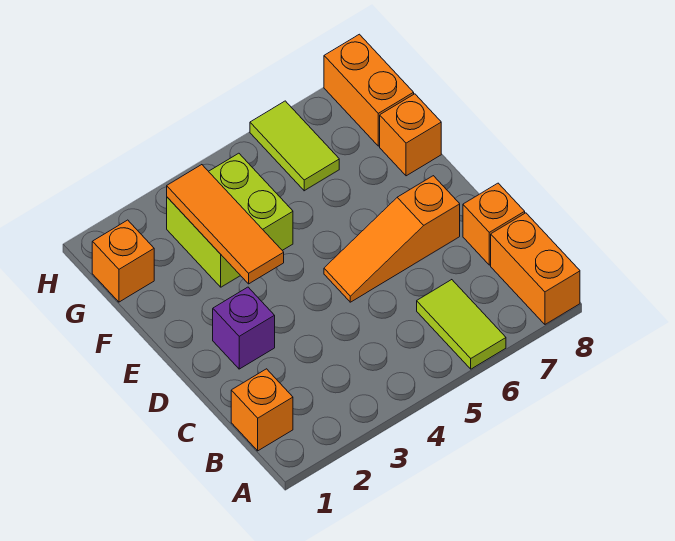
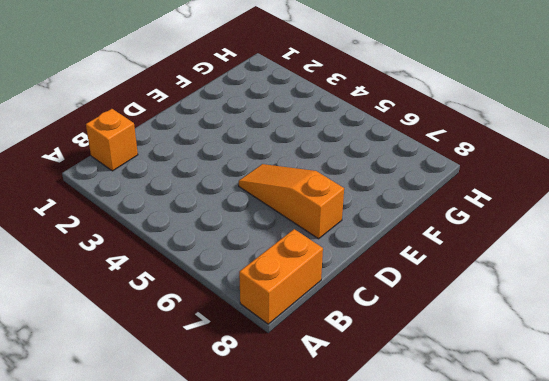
none -> lime tile A6:B6 level 1
none -> orange brick C8 level 1
none -> purple brick D2 level 1

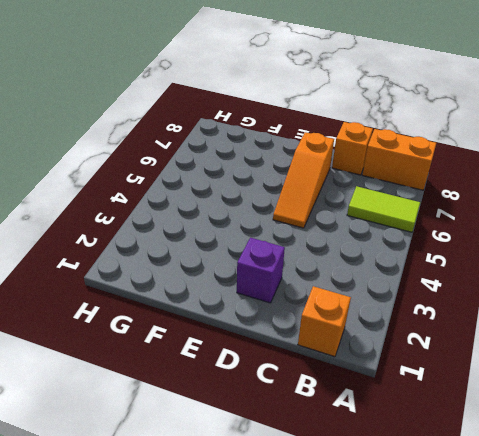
none -> lime brick F3:G4 level 1
none -> orange brick F8 level 1
none -> orange brick G1 level 1

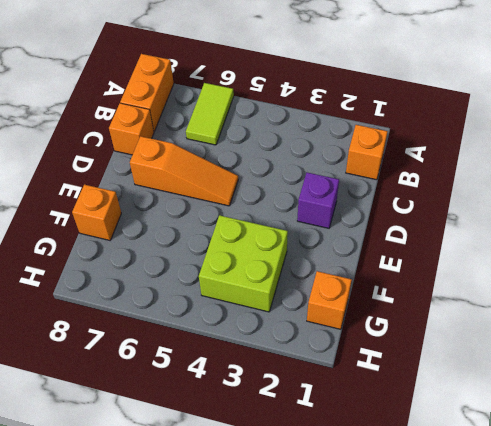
none -> lime tile G6:H6 level 1
none -> orange brick G8:H8 level 1
none -> orange tile E3:G3 level 2

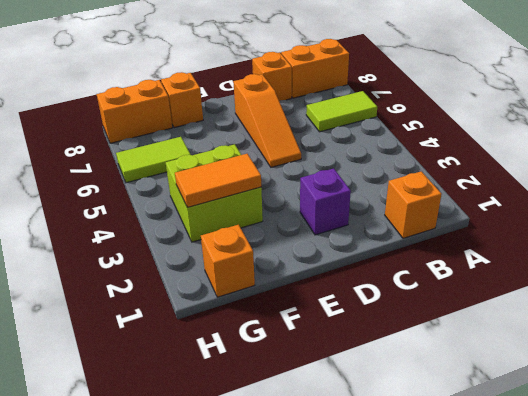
orange tile F3:G3 level 2 -> orange tile E3:G3 level 2

